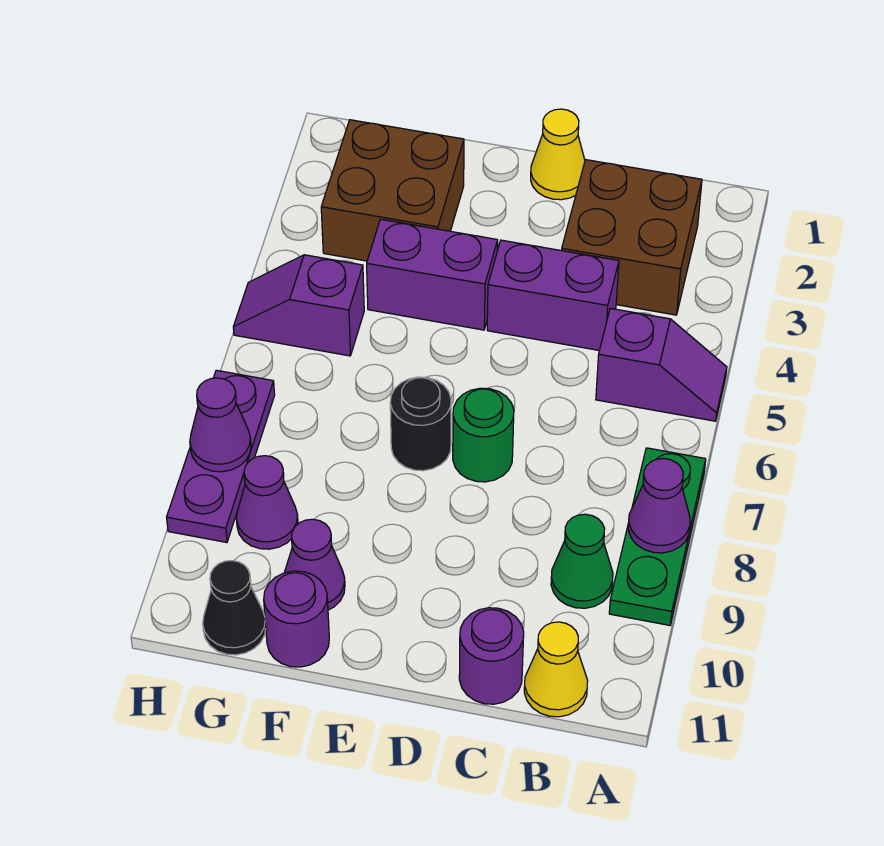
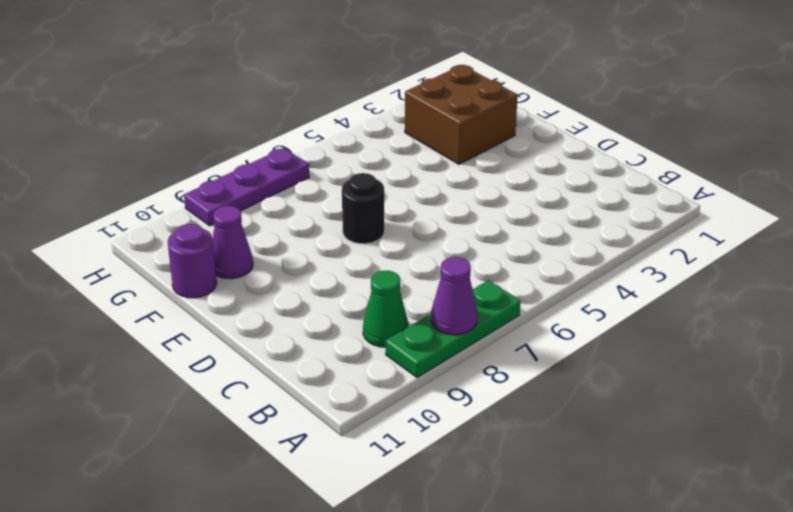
none -> purple slope A5:B5 level 1 top B
none -> brown brick B2:C3 level 1
none -> yellow cone B11 level 1

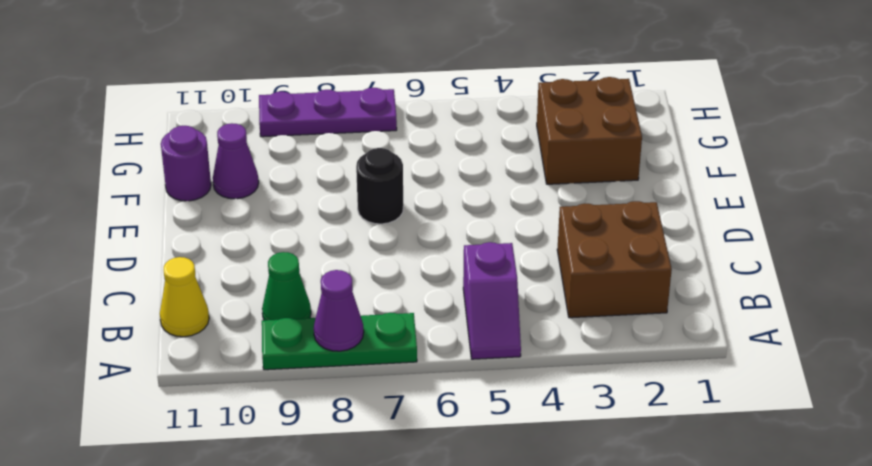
none -> purple brick C4:D4 level 1
none -> purple round brick C11 level 1
none -> yellow cone D1 level 1

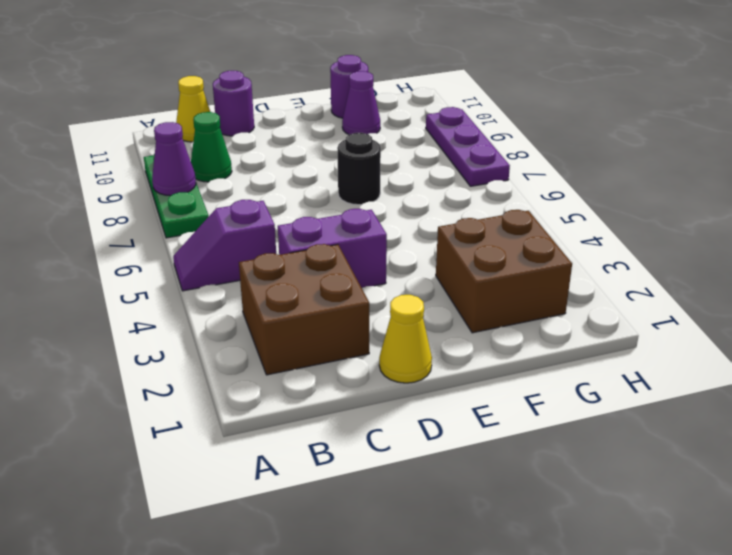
none -> green round brick D7 level 1
none -> purple brick E4:F4 level 1
none -> purple slope G5:H5 level 1 top G

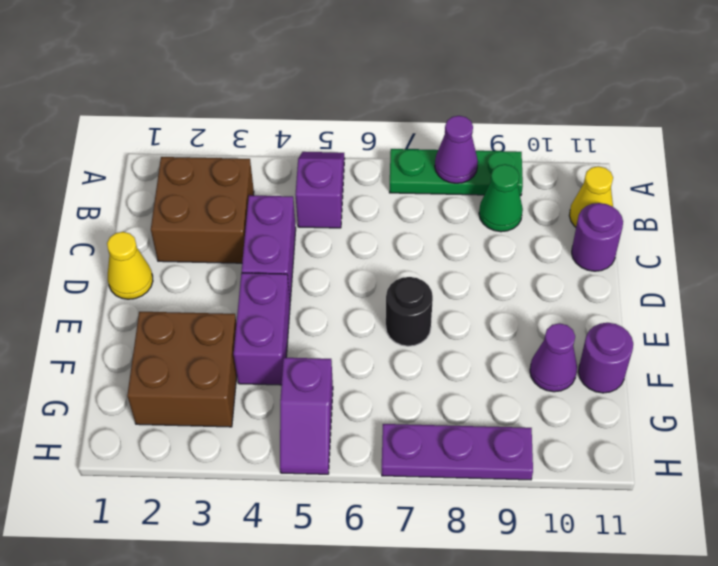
none -> green round brick D7 level 1
none -> purple cone G9 level 1
none -> black cone G11 level 1

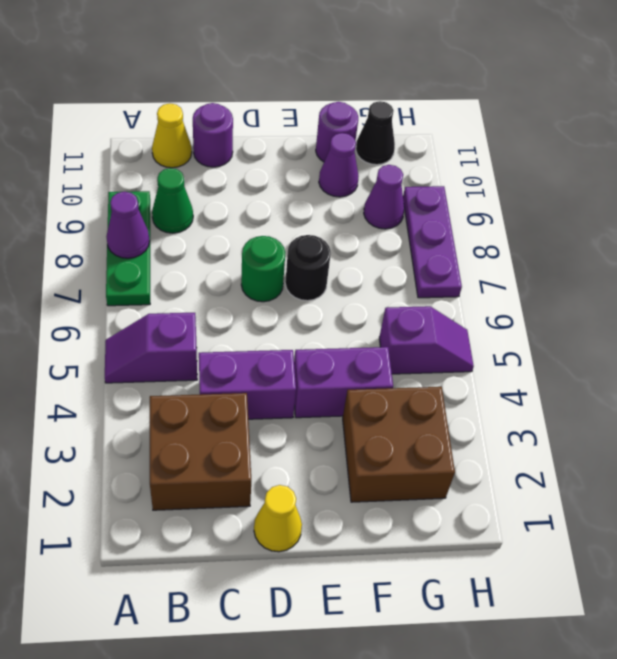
none -> purple cone H8 level 2

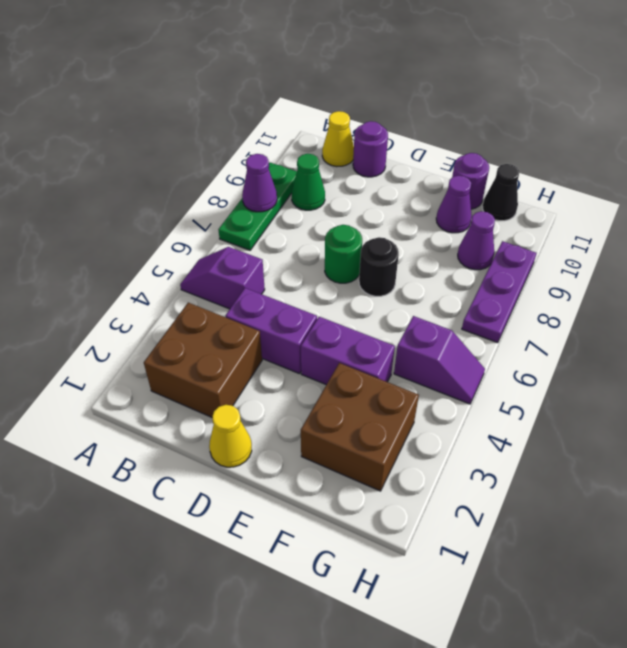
none -> purple cone H8 level 2

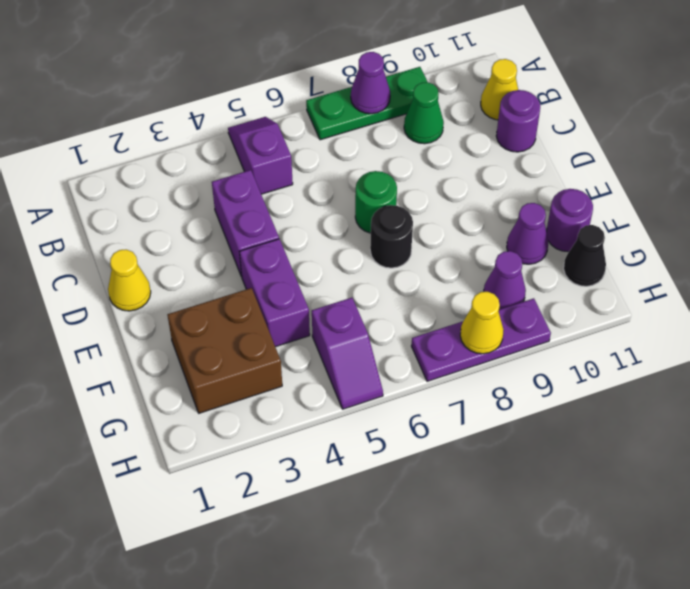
yellow cone H8 level 2 -> purple cone H8 level 2
none -> brown brick B2:C3 level 1

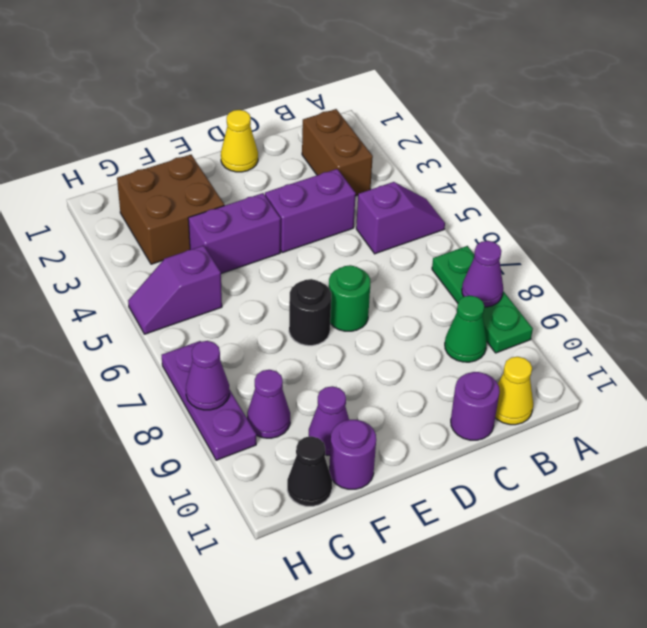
brown brick B2:B3 level 1 -> brown brick B2:C3 level 1

